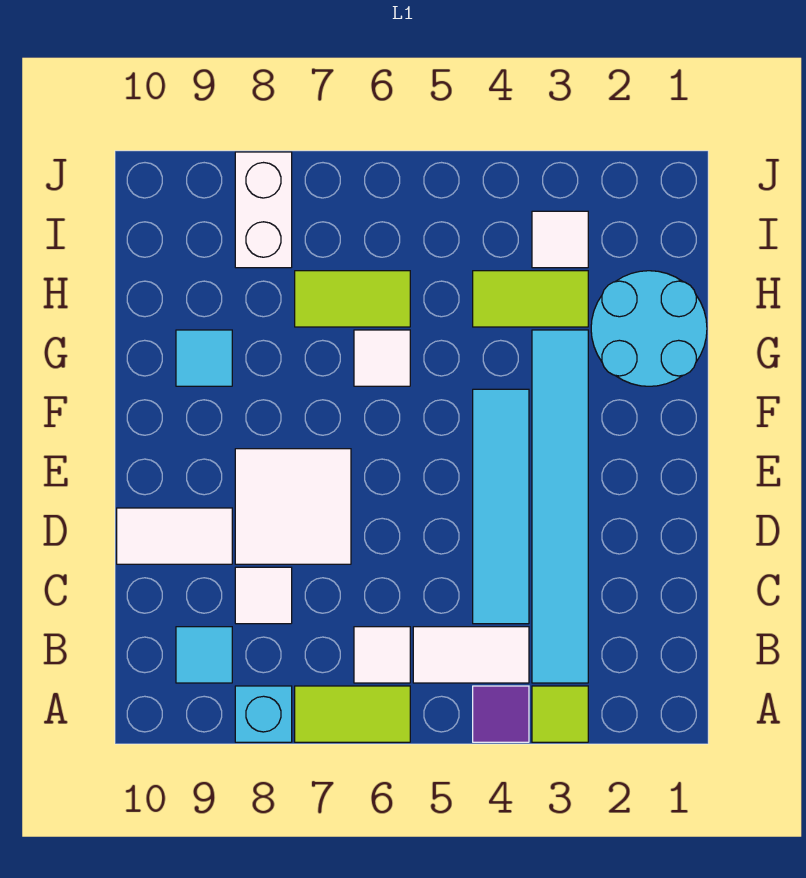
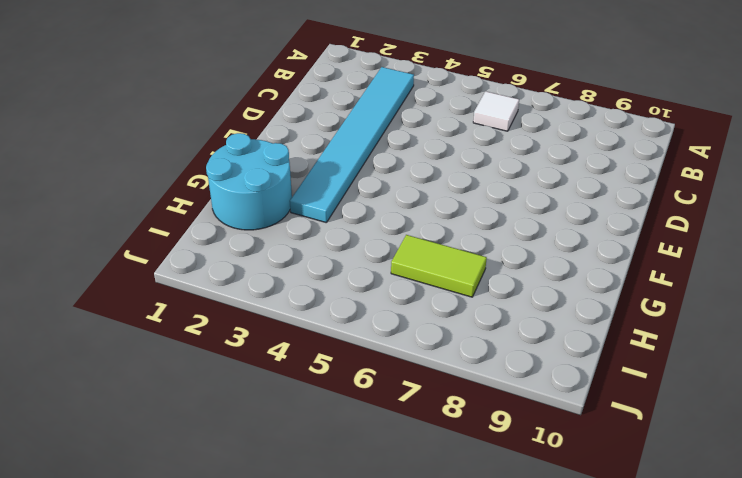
none -> lime tile A3 level 1
none -> purple tile A4 level 1
none -> lime tile A6:A7 level 1

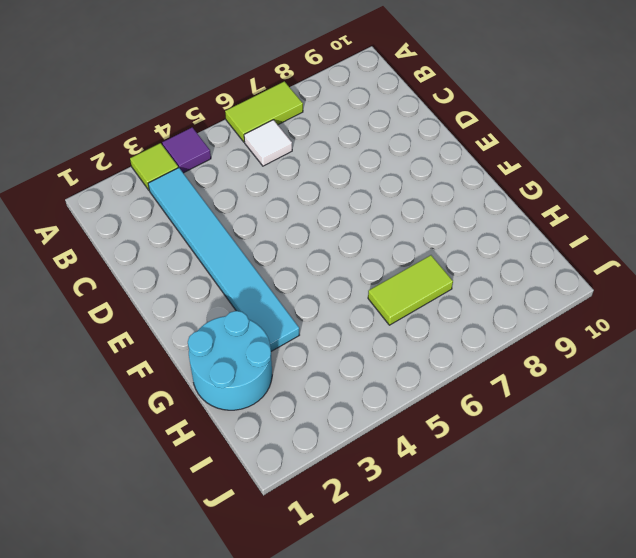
none -> cyan brick A8 level 1
none -> white tile B4:B5 level 1
none -> cyan tile B9 level 1

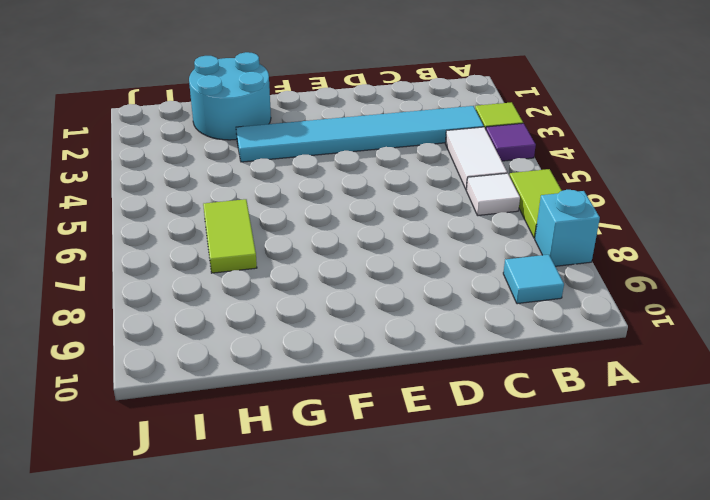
none -> cyan tile C4:F4 level 1
none -> white tile C8 level 1
none -> white tile D7:E8 level 1

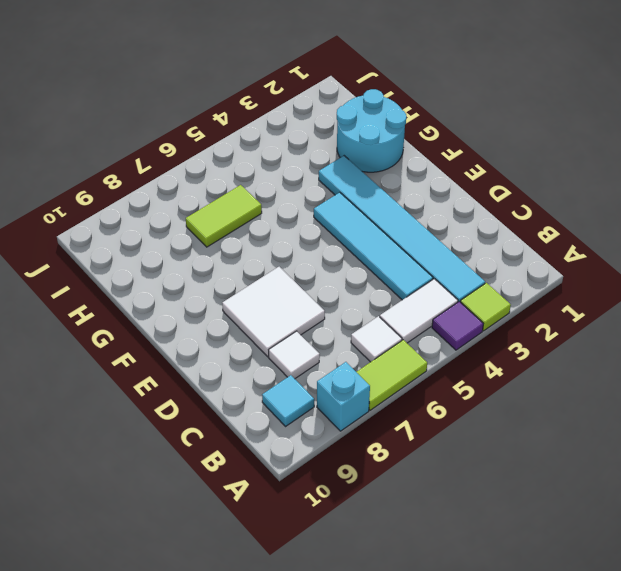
none -> white tile D9:D10 level 1
none -> white tile G6 level 1
none -> cyan tile G9 level 1

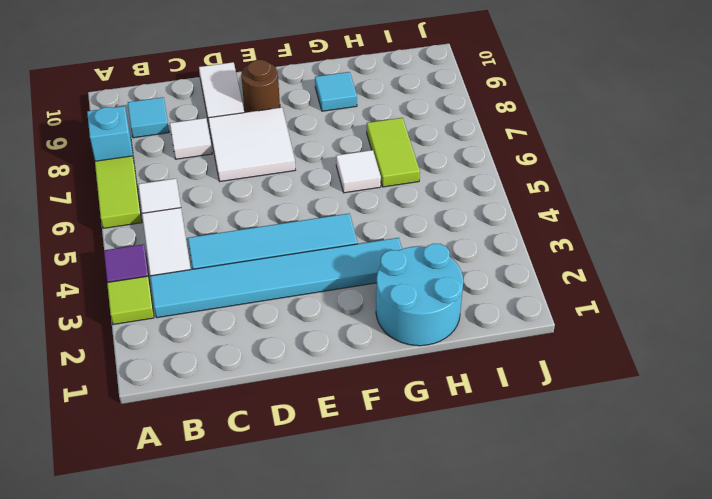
brown round brick E9 level 1 -> none
none -> lime tile H3:H4 level 1
none -> white tile I3 level 1
none -> white brick I8:J8 level 1

